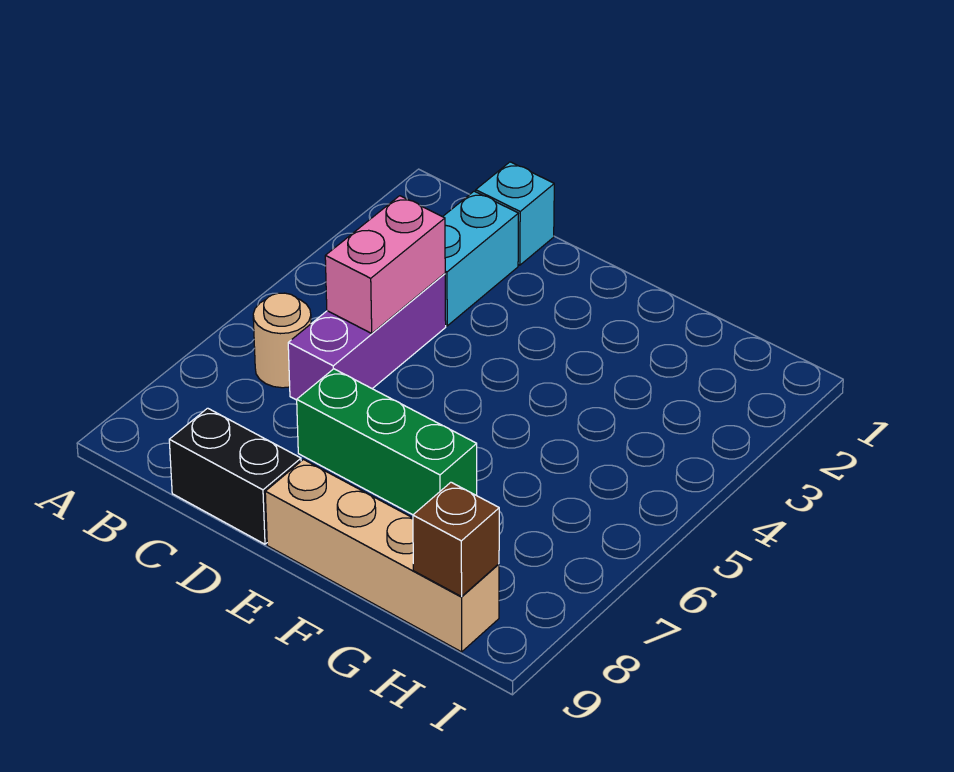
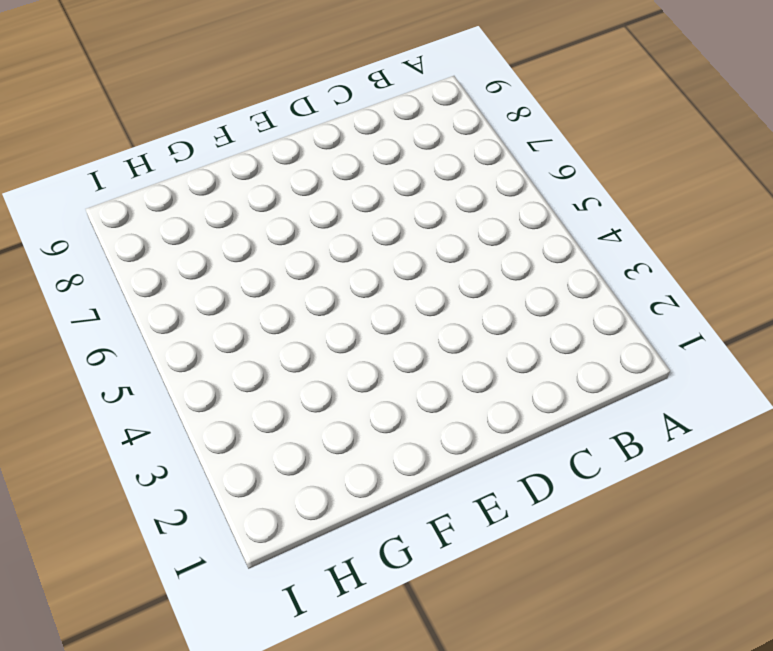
none -> tan round brick B6 level 1
none -> cyan brick C1 level 1

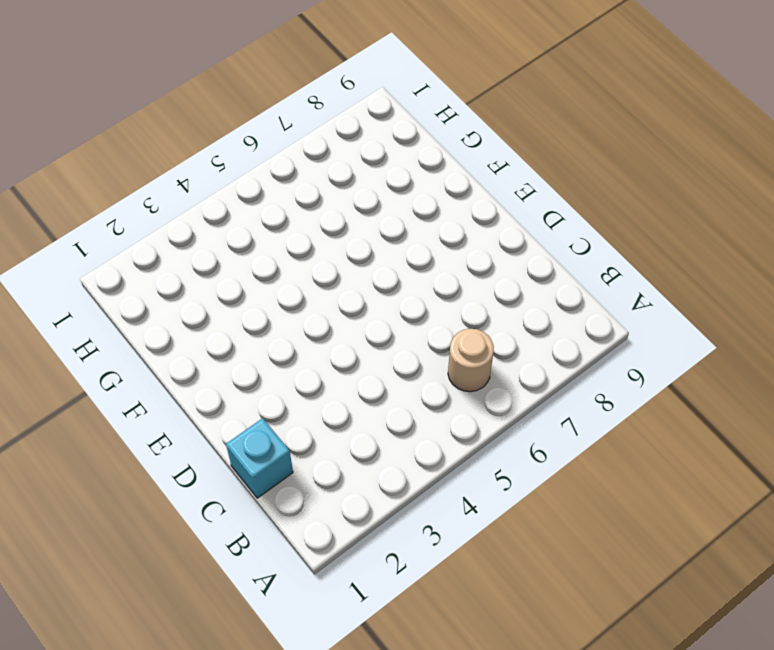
none -> cyan brick C2:C3 level 1
none -> purple brick C4:C6 level 1

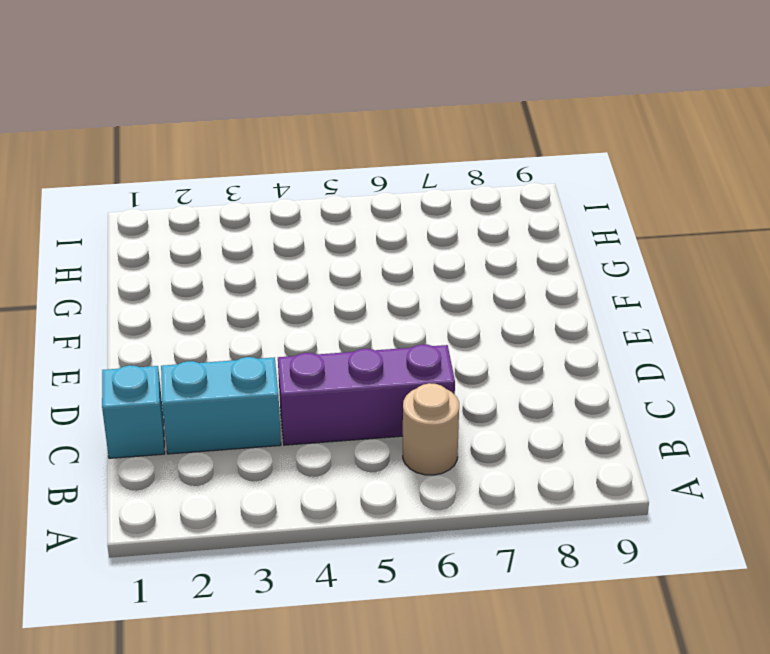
none -> black brick C9:D9 level 1
none -> green brick D7:F7 level 1

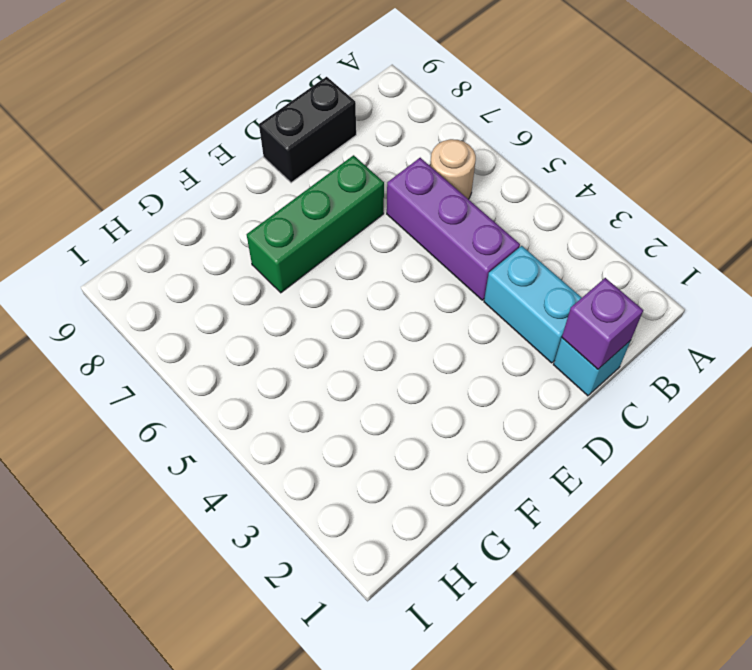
purple brick C1 level 2 -> none
none -> tan brick E9:H9 level 1
none -> pink brick C4:C5 level 2

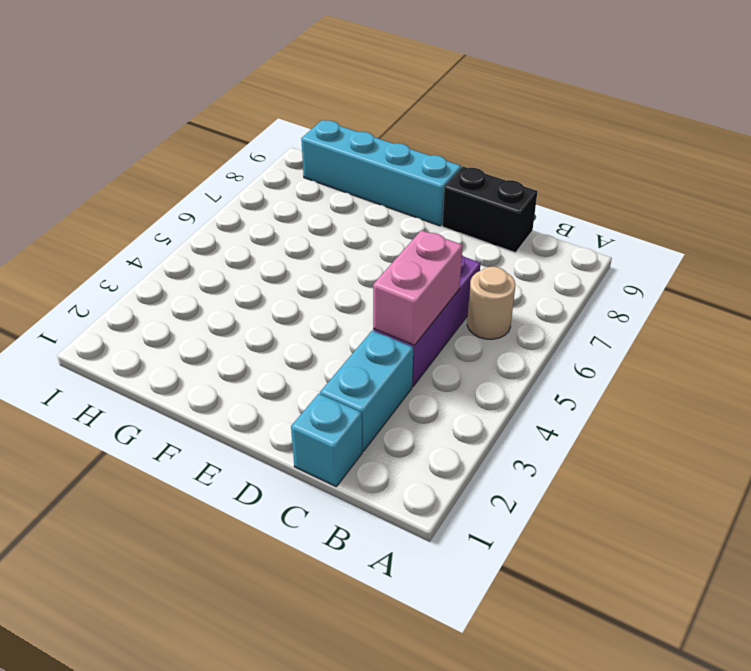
cyan brick E9:H9 level 1 -> tan brick E9:H9 level 1
none -> green brick D7:F7 level 1
none -> brown brick H9 level 2

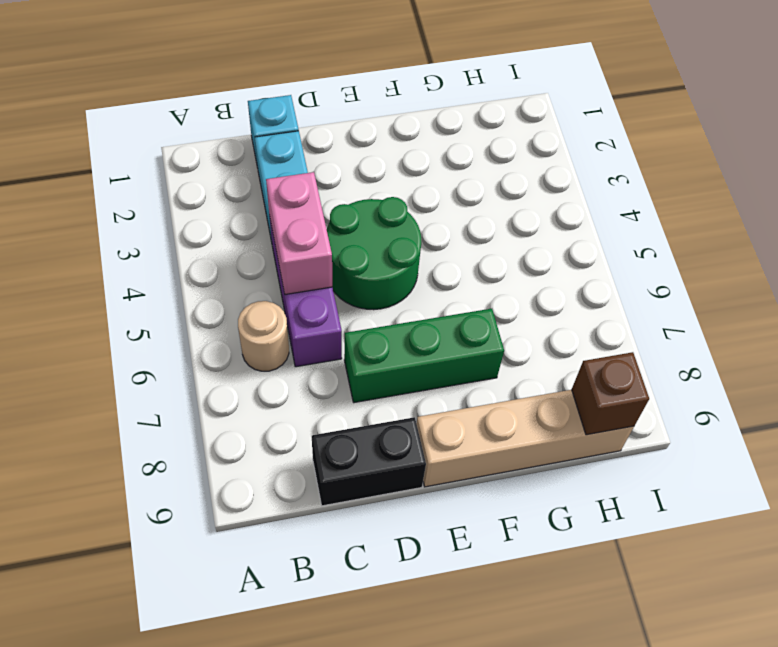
green round brick D4:E5 level 1 -> none

